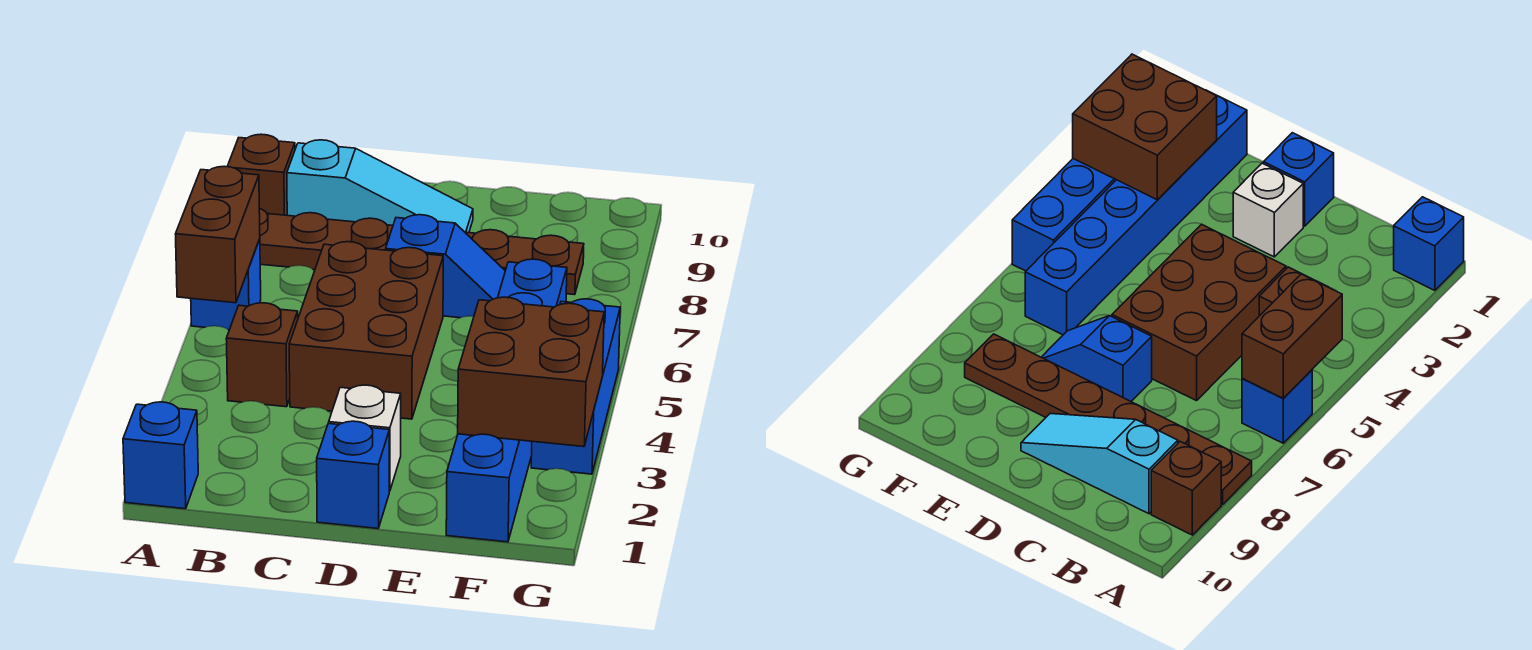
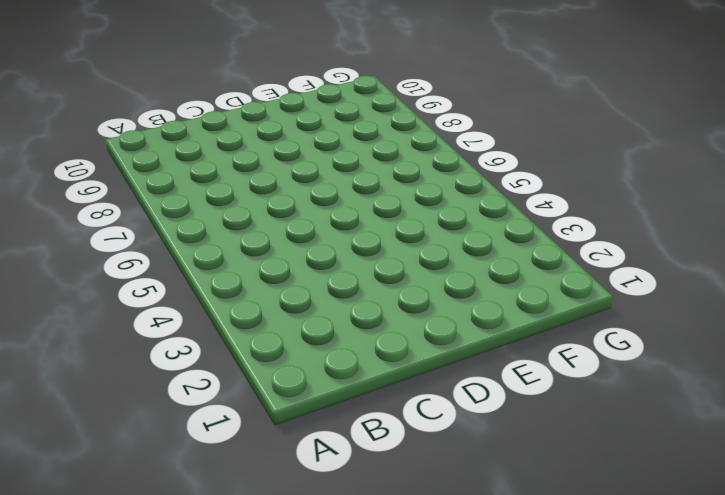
none -> blue brick A1 level 1
none -> blue brick A6 level 1
none -> brown plate A8:F8 level 1

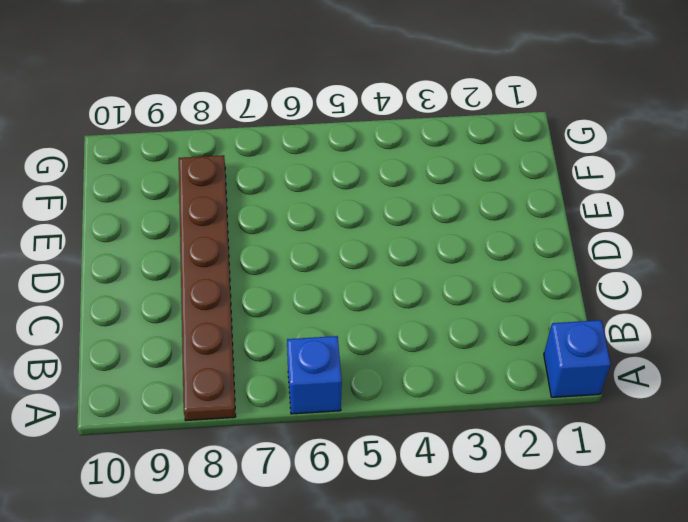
none -> brown brick A9 level 1
none -> brown brick B4 level 1
none -> cyan slope B9:D9 level 1 top B

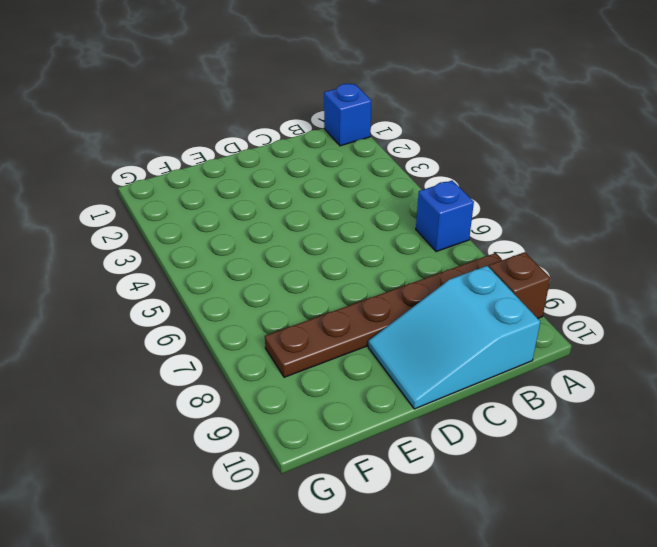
cyan slope B9:D10 level 1 top B -> cyan slope B9:D9 level 1 top B
none -> brown brick B4 level 1
none -> brown brick C4:D6 level 1
none -> blue brick D1 level 1

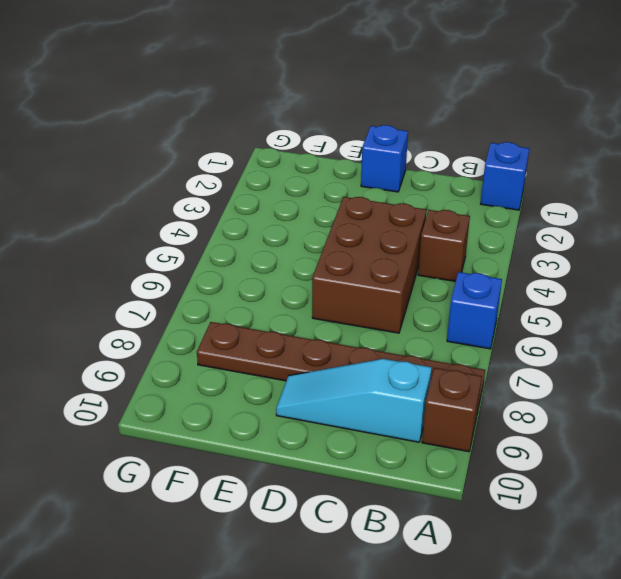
none -> white brick D2 level 1
none -> blue slope D7:E7 level 1 top D
none -> blue brick F1:F6 level 1

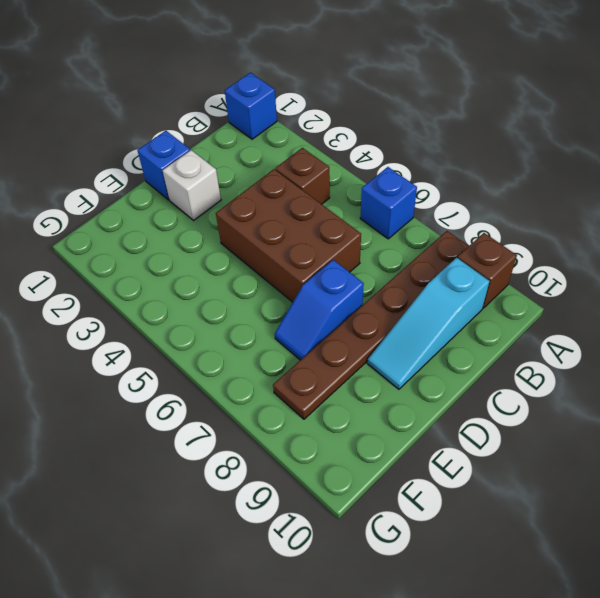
none -> blue brick F1:F6 level 1
none -> blue brick G3:G5 level 1
none -> brown brick A5:A6 level 2

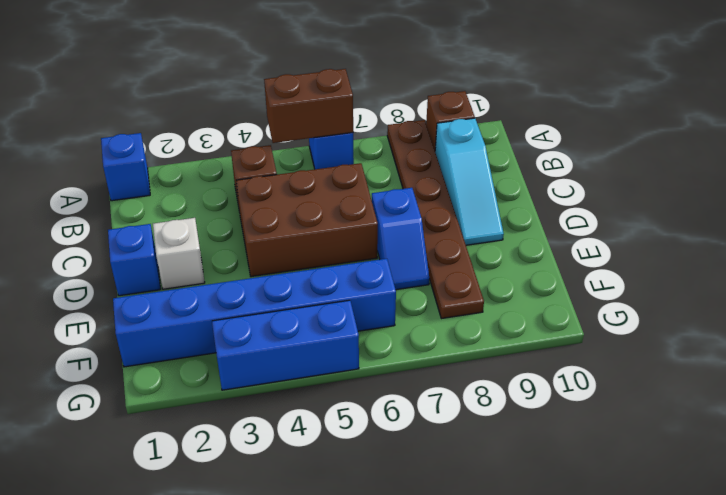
none -> brown brick F2:G3 level 2

